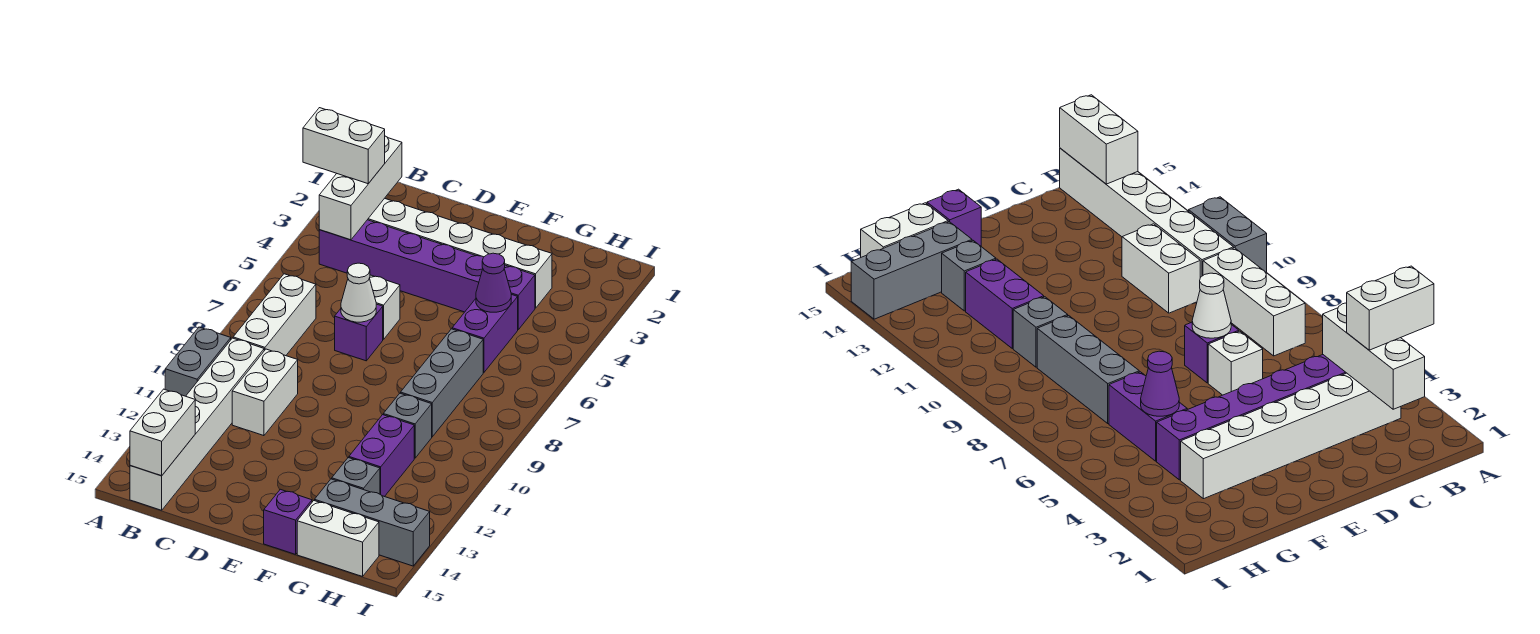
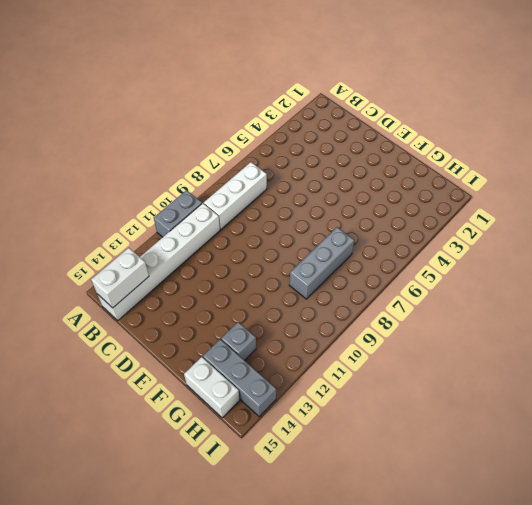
none -> white brick B3:G3 level 1
none -> purple brick B4:G4 level 1
none -> white brick C10:C11 level 1

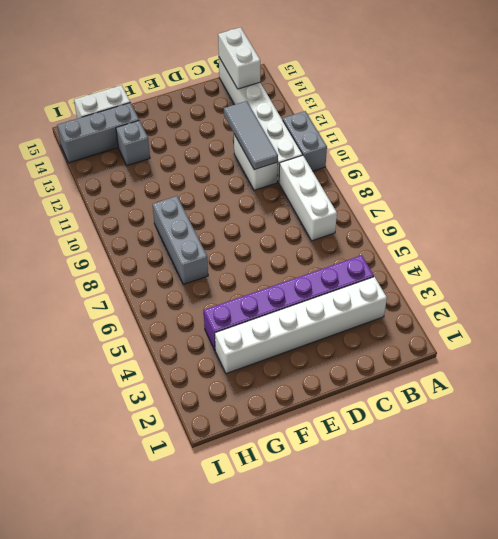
grey tile C10:C12 level 2 -> none
none -> white brick D6 level 1
none -> purple brick D7 level 1
none -> purple brick F15 level 1

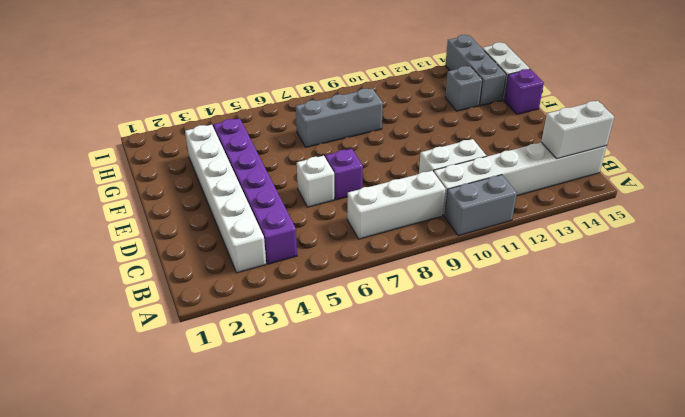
none -> purple brick G5:G6 level 1
none -> grey brick G10 level 1
none -> purple brick G11:G12 level 1

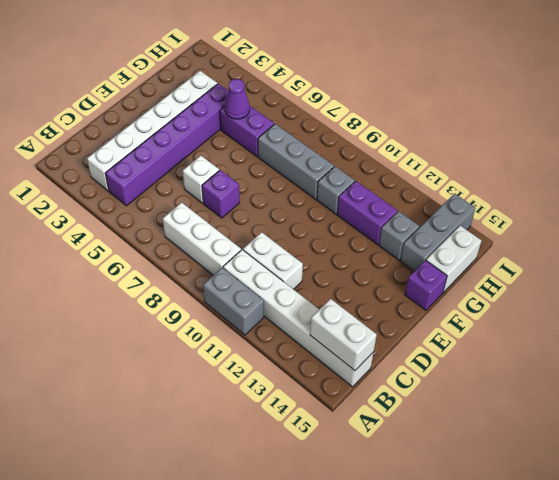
none -> white brick B2:B4 level 2
none -> white cone D7 level 2
none -> white brick A3:B3 level 3

